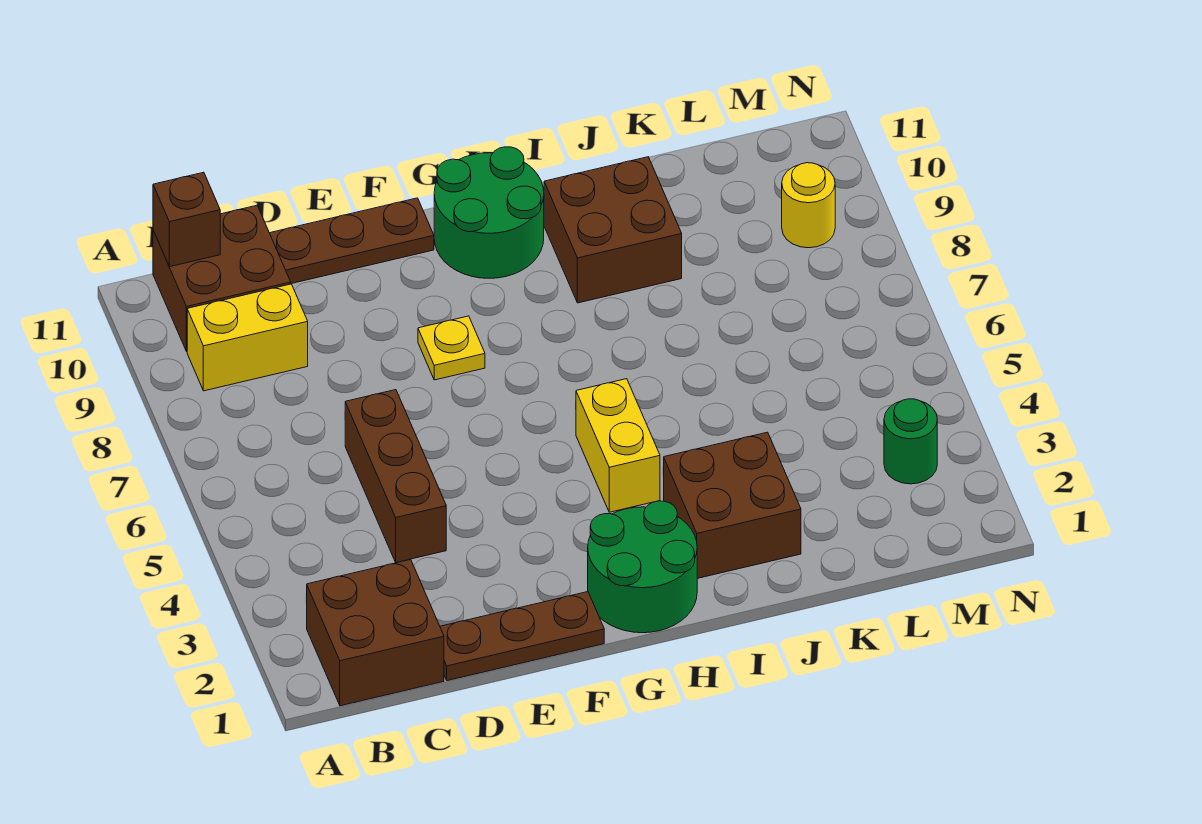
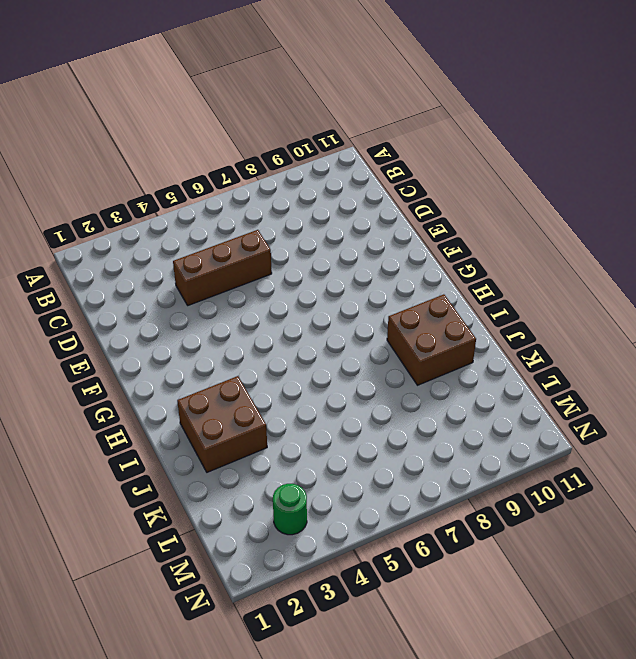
none -> brown brick B1:C2 level 1
none -> yellow brick B9:C9 level 1
none -> brown brick B10:C11 level 1

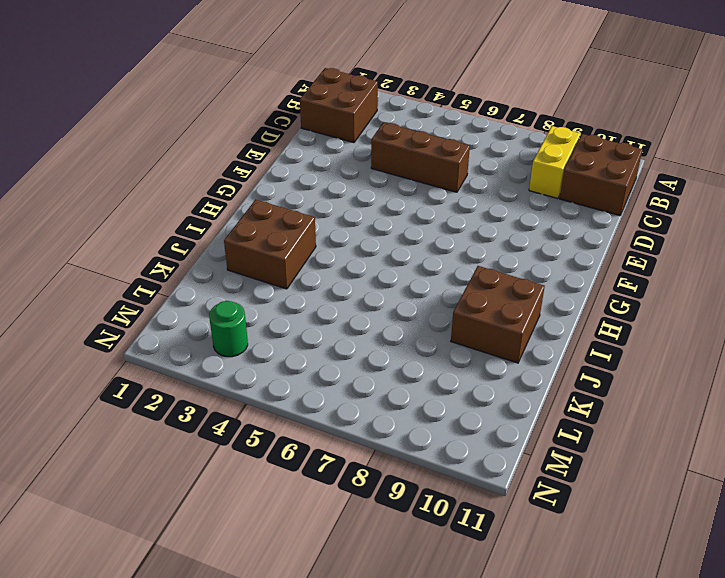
none -> brown plate D1:F1 level 1
none -> brown plate D11:F11 level 1
none -> yellow plate F8 level 1

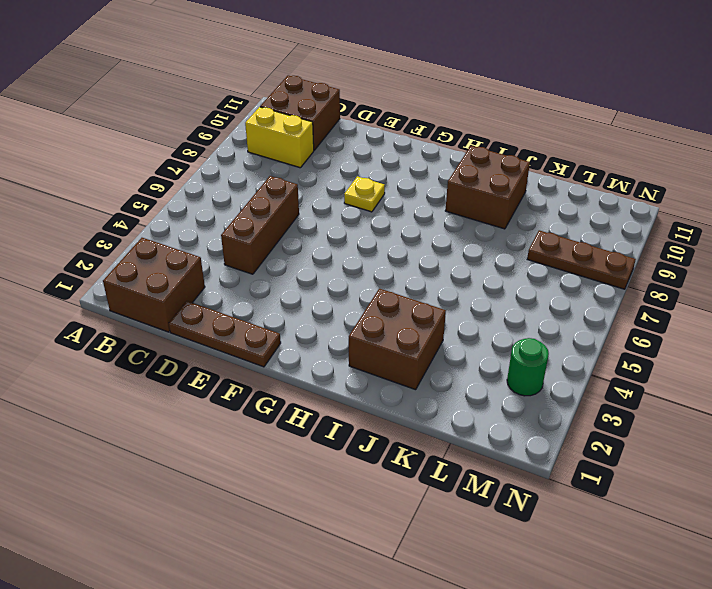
brown plate L8:N8 level 1 -> brown plate D11:F11 level 1
none -> green round brick G1:H2 level 1
none -> green round brick G10:H11 level 1
none -> yellow brick H4:H5 level 1

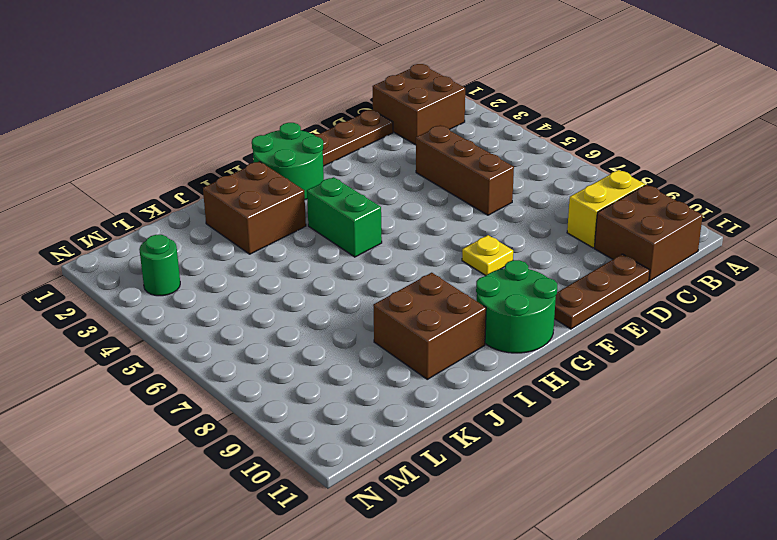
green brick H4:H5 level 1 -> yellow brick H4:H5 level 1
none -> yellow round brick M9 level 1
none -> brown brick B11 level 2

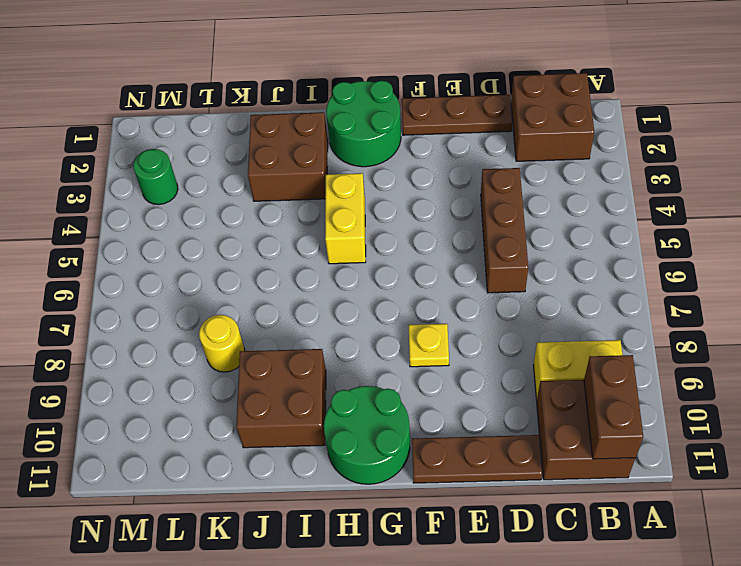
brown brick B10:B11 level 2 -> brown brick B11 level 2
yellow round brick K8 level 1 -> yellow round brick M9 level 1

